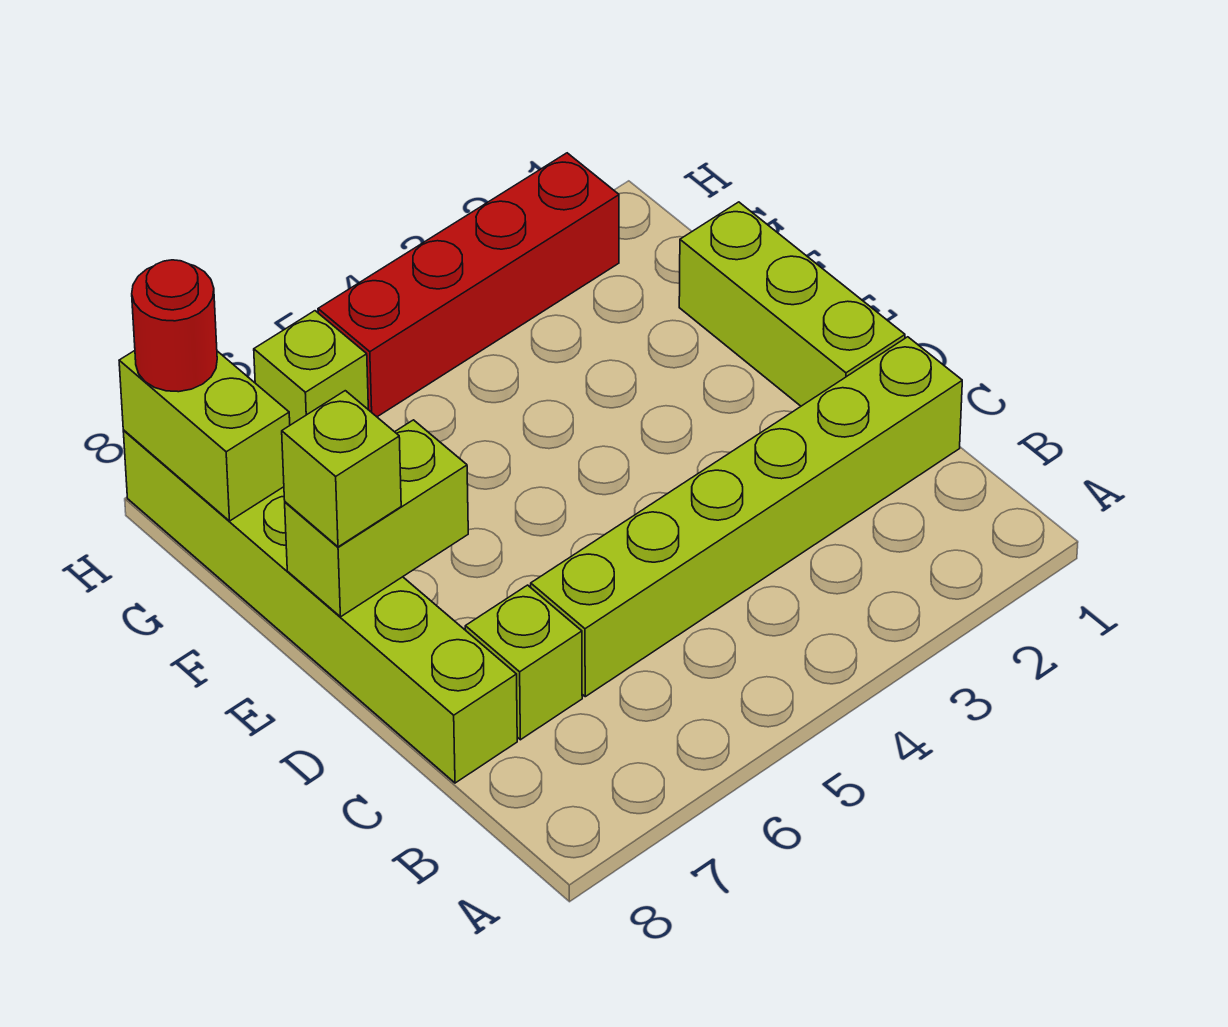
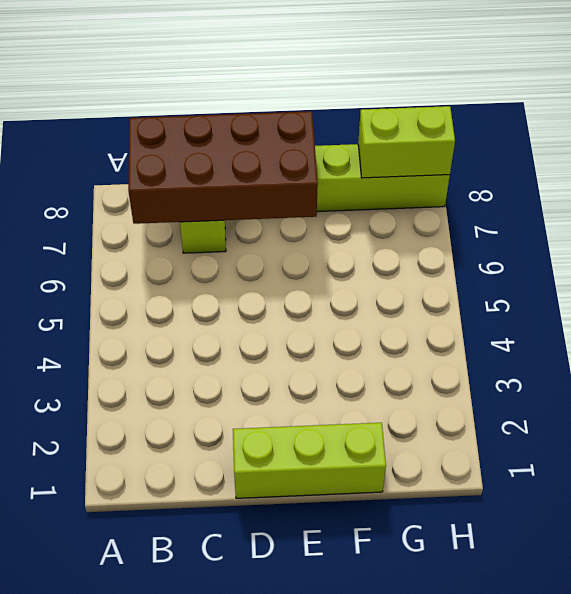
brown brick B7:E8 level 2 -> lime brick E7:E8 level 2
none -> lime brick C1:C6 level 1
none -> red brick H2:H5 level 1

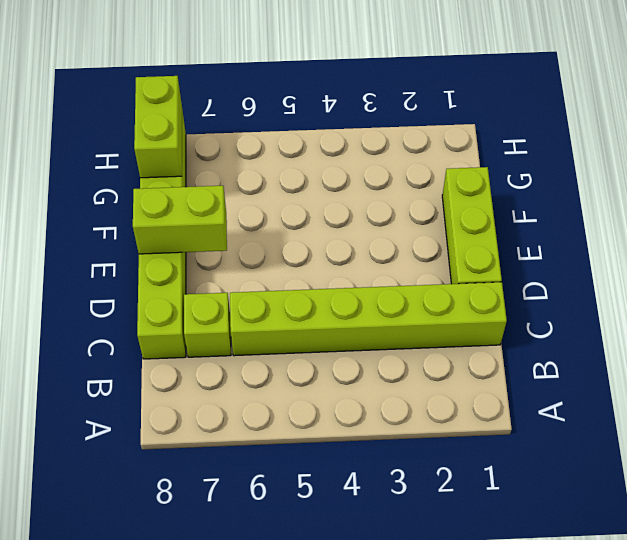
none -> red brick H2:H5 level 1
none -> lime brick H6 level 1

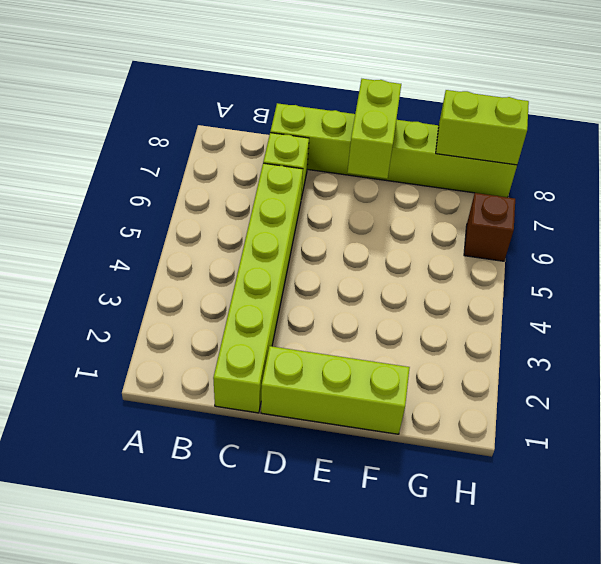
brown brick H6 level 1 -> lime brick H6 level 1
none -> red brick H2:H5 level 1
none -> lime brick E8 level 3

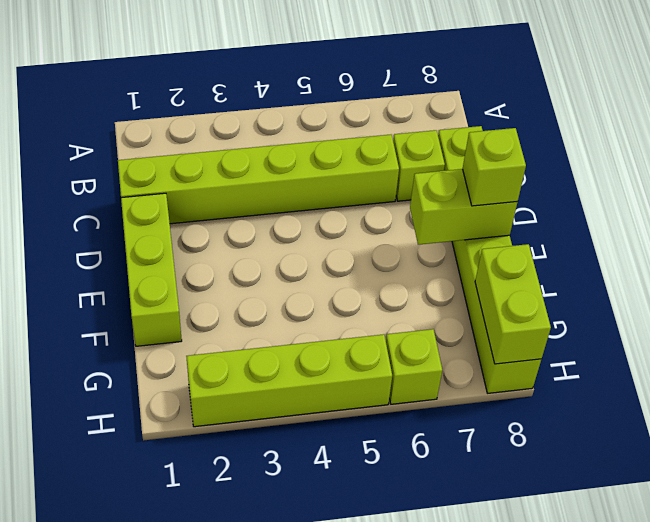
lime brick H2:H5 level 1 -> red brick H2:H5 level 1
none -> red round brick H8 level 3

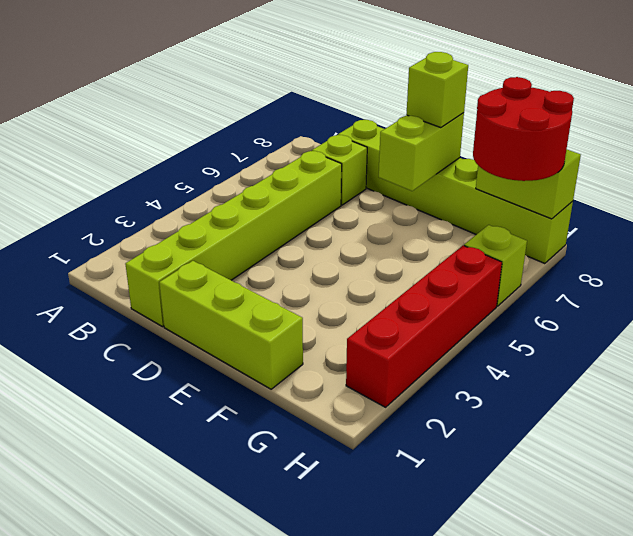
red round brick G7:H8 level 3 -> red round brick H8 level 3

